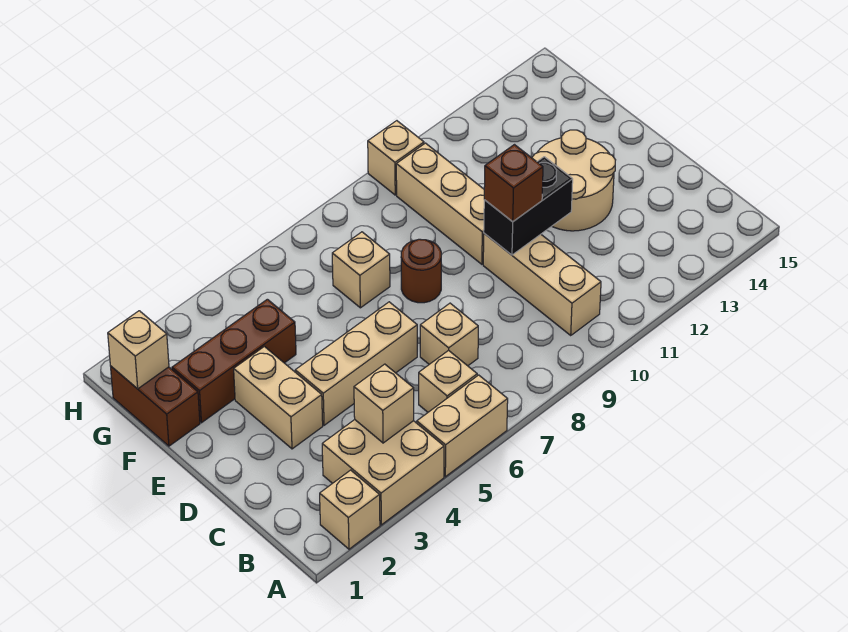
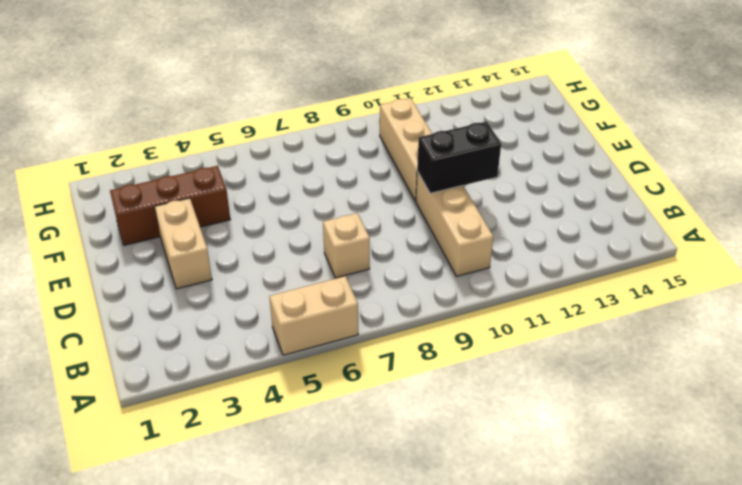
none -> tan brick A2 level 1
none -> tan brick A3:B4 level 1
none -> tan brick B6 level 1

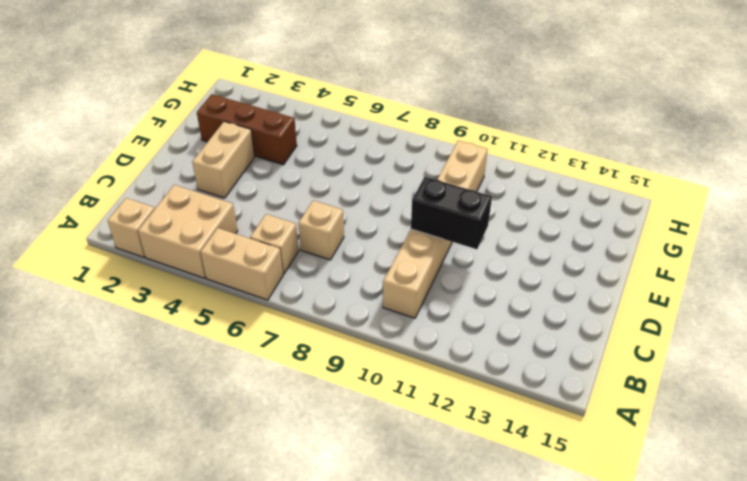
none -> tan brick D4:D6 level 1
none -> tan round brick D12:E13 level 1
none -> brown round brick E8 level 1

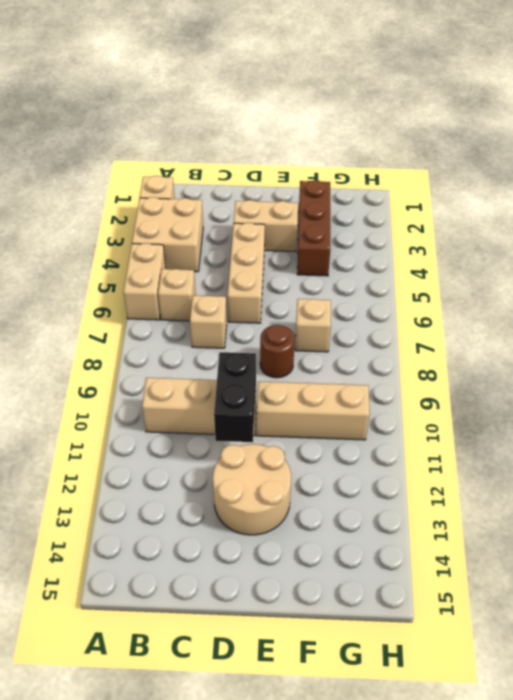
none -> brown brick F1:G1 level 1
none -> tan brick H10 level 1
none -> tan brick B4 level 2

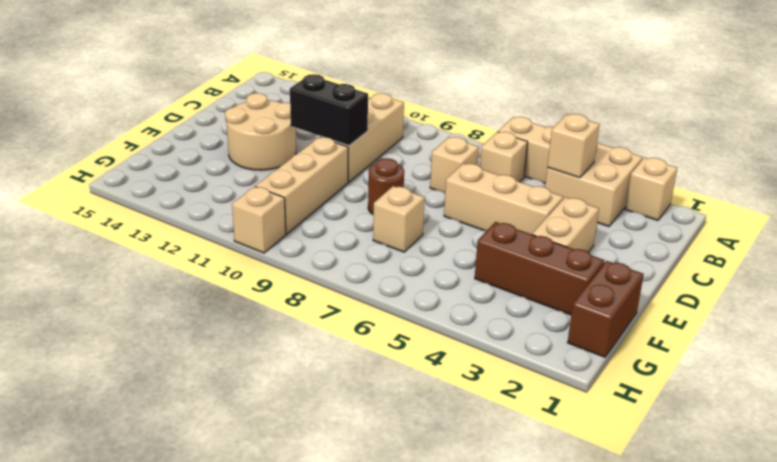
none -> tan brick G1 level 2
none -> brown brick D10 level 3

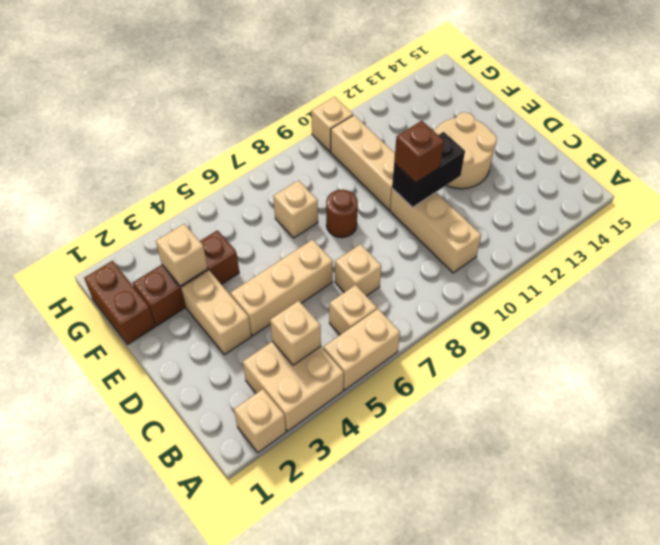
tan brick F3 level 2 -> tan brick G1 level 2

